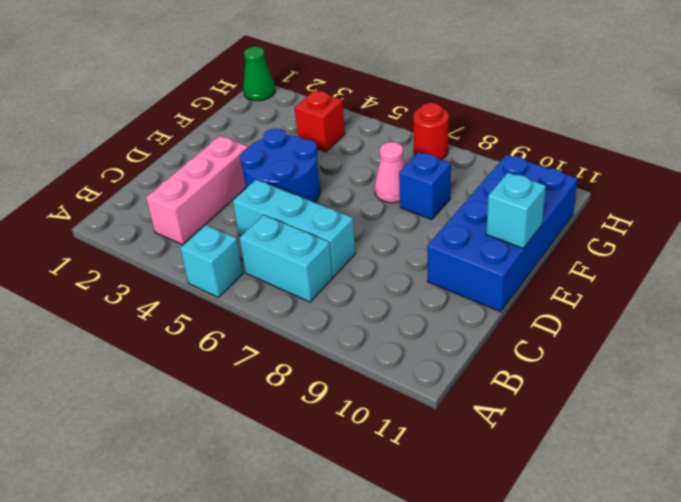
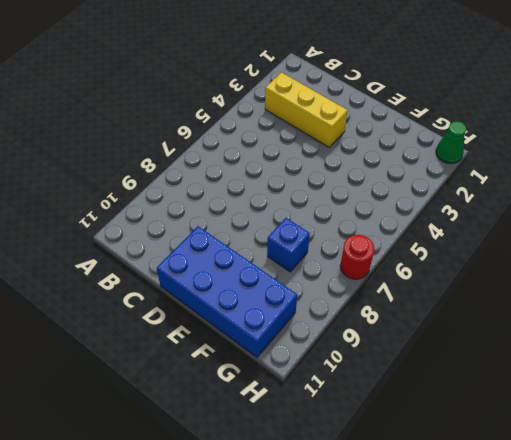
yellow brick B3:D3 level 1 -> pink brick B3:D3 level 1
none -> cyan brick A5 level 1
none -> cyan brick B6:B7 level 1
none -> cyan brick C5:C7 level 1

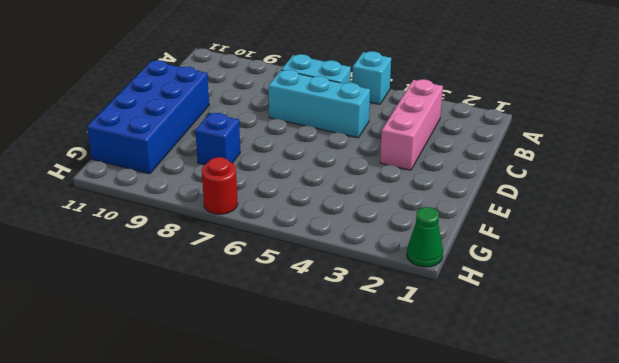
none -> blue round brick D4:E5 level 1
none -> pink cone F7 level 1
none -> red brick G4 level 1

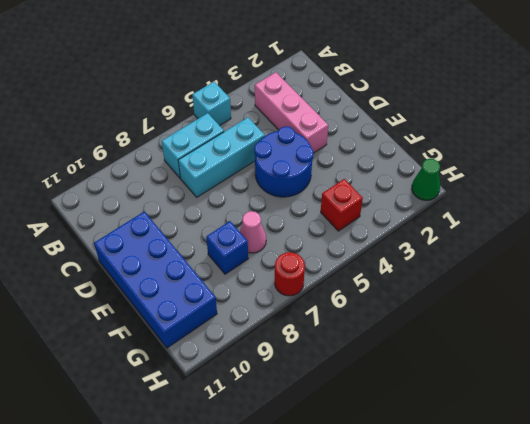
none -> cyan brick E11 level 2

